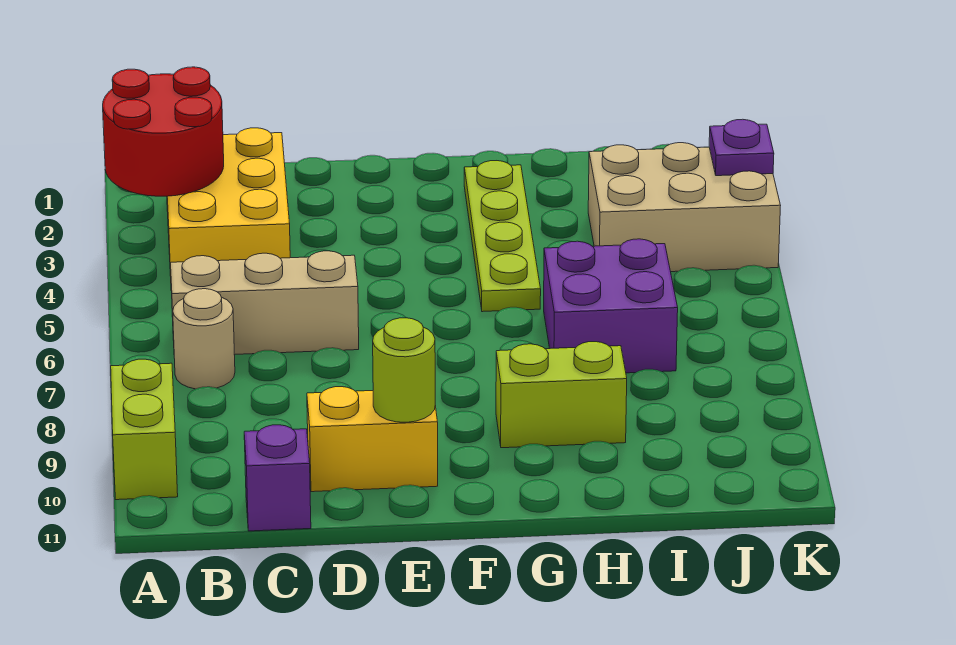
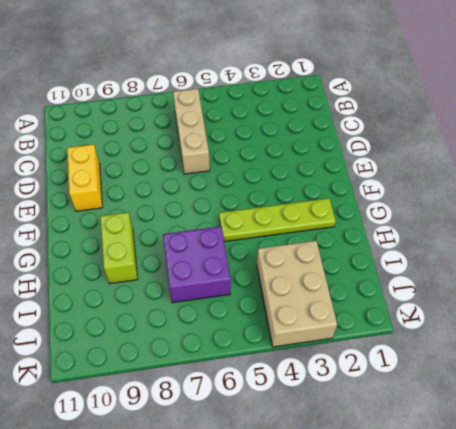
none -> lime brick A9:A10 level 1
none -> yellow brick B2:C4 level 1
none -> tan round brick B7 level 1

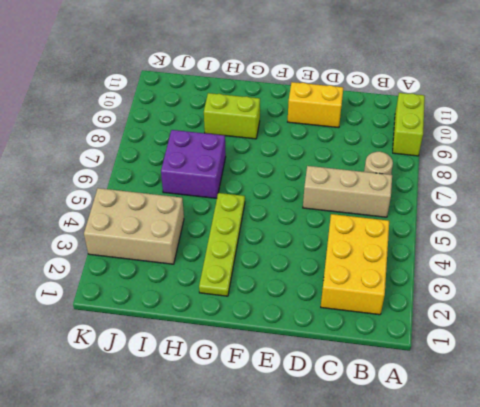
none -> purple brick C11 level 1
none -> red round brick A2:B3 level 2
none -> lime round brick E10 level 2

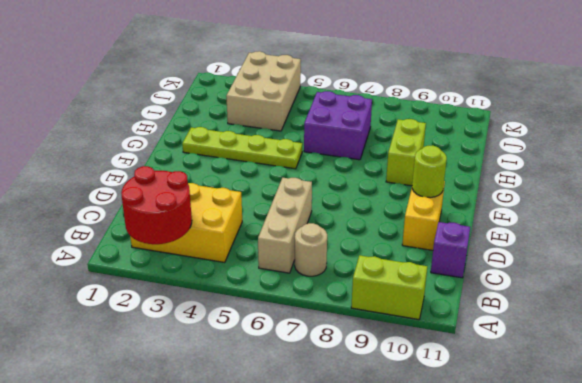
none -> purple plate K3 level 2

